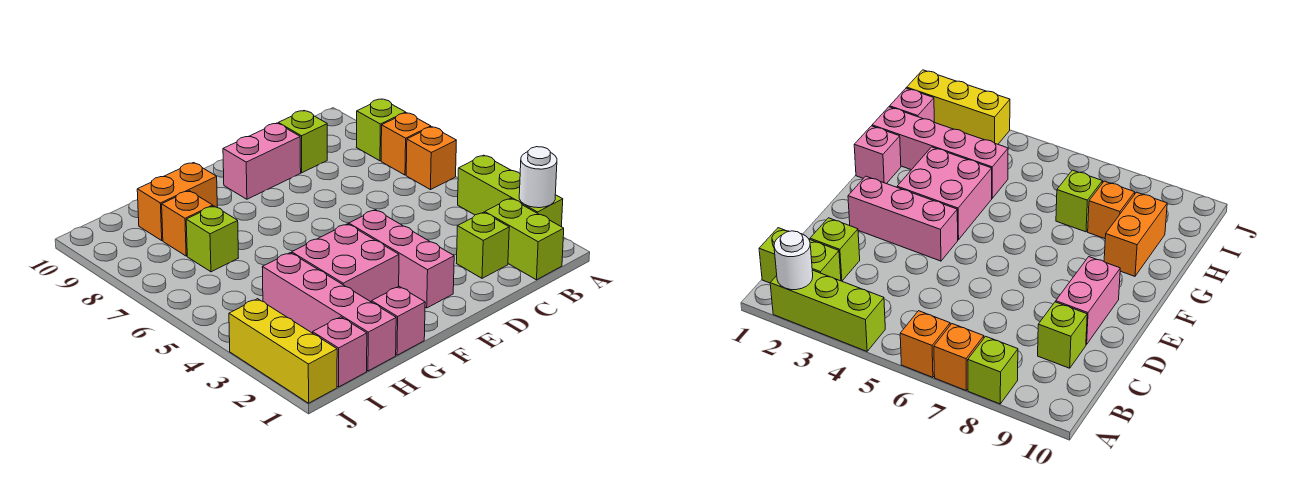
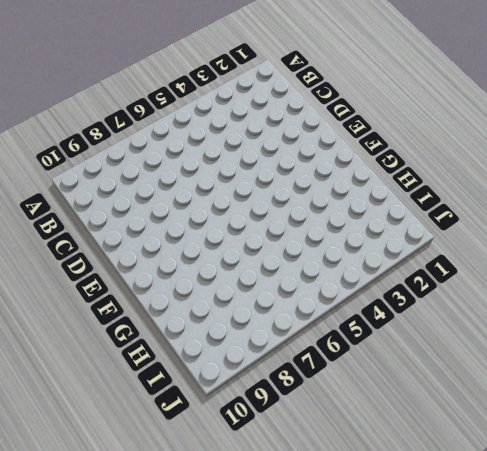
none -> lime brick A2:A4 level 1
none -> orange brick A6 level 1
none -> orange brick A7 level 1

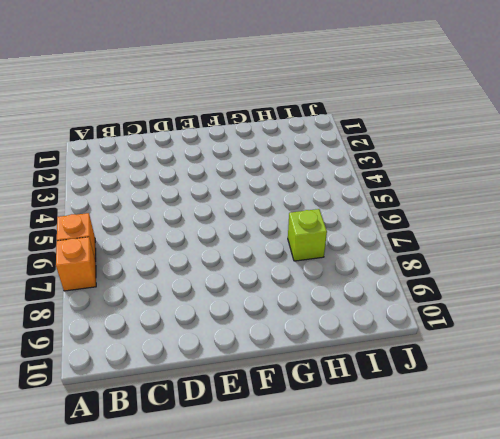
none -> lime brick A2:A4 level 1
none -> lime brick A8 level 1
none -> lime brick B1:B2 level 1

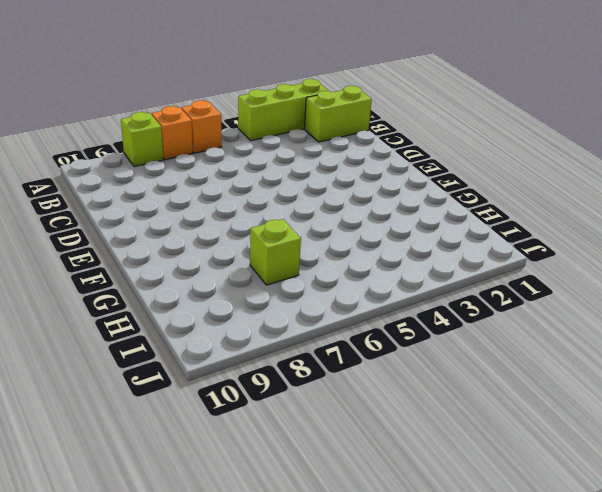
none -> lime brick C2 level 1
none -> lime brick C9 level 1
none -> pink brick D9:E9 level 1

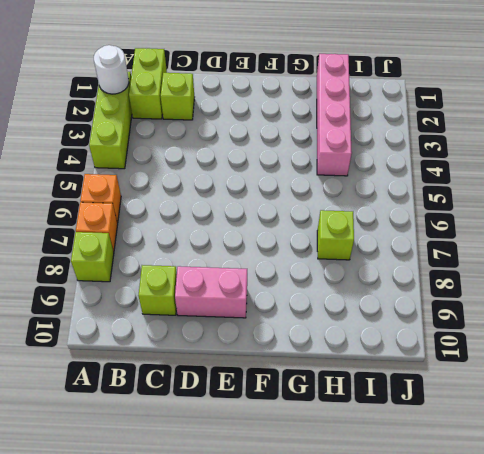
none -> pink brick E2:E4 level 1
none -> pink brick F3:G4 level 1
none -> pink brick G1 level 1

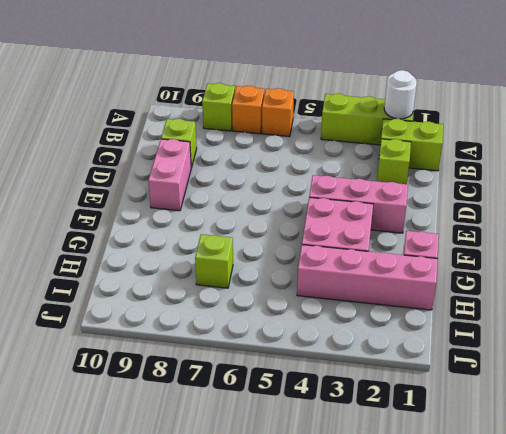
none -> orange brick G9:H9 level 1
none -> orange brick H8 level 1
none -> pink brick I1 level 1

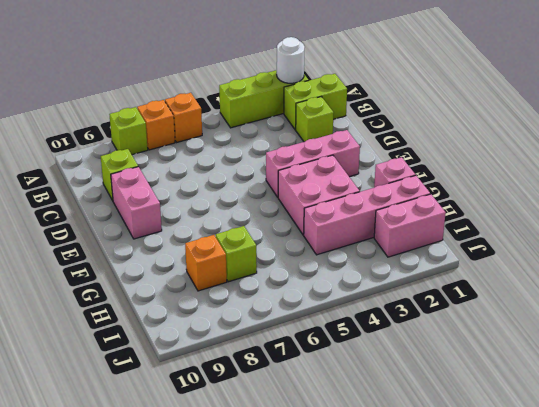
pink brick I1:I2 level 1 -> pink brick I1 level 1
none -> orange brick G9:H9 level 1
none -> yellow brick J1:J3 level 1

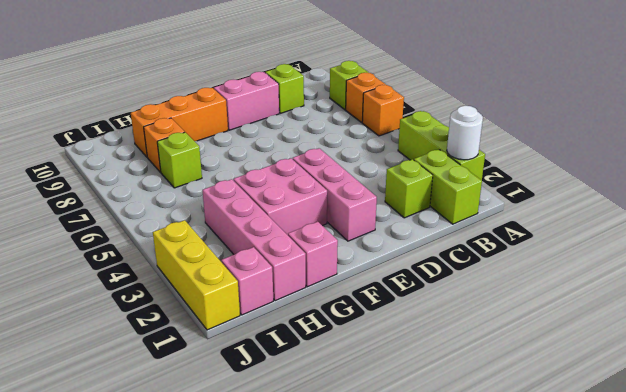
orange brick F9:H9 level 1 -> orange brick G9:H9 level 1

